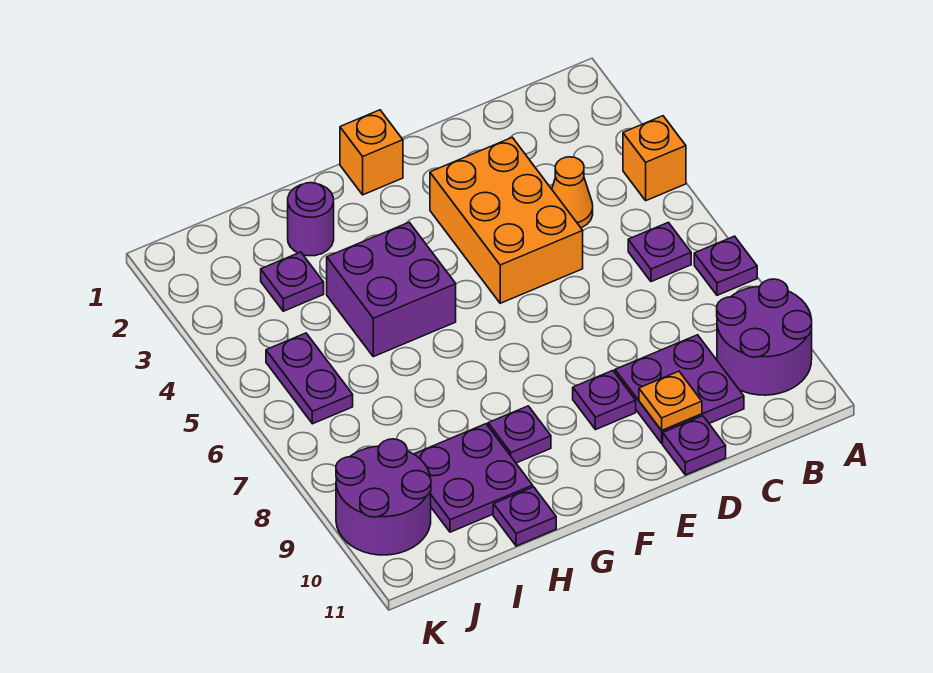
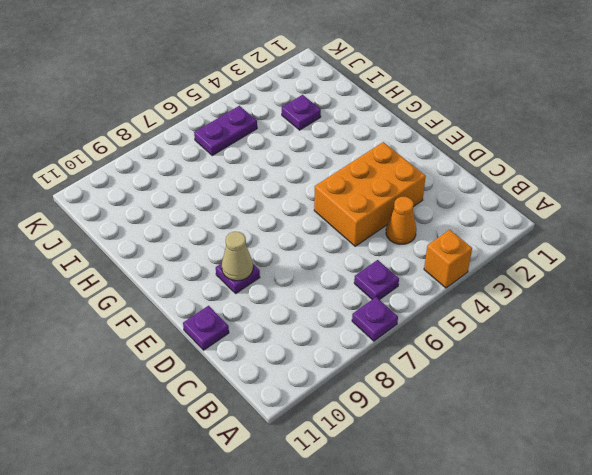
tan cone E9 level 2 -> none
none -> purple round brick A9:B10 level 1
none -> purple plate C9:D10 level 1
none -> orange brick F1 level 1

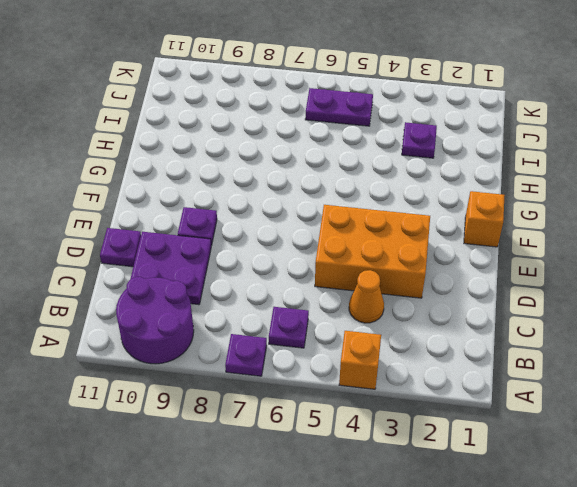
none -> purple brick G4:H5 level 1
none -> purple plate G9 level 1
none -> purple round brick H2 level 1

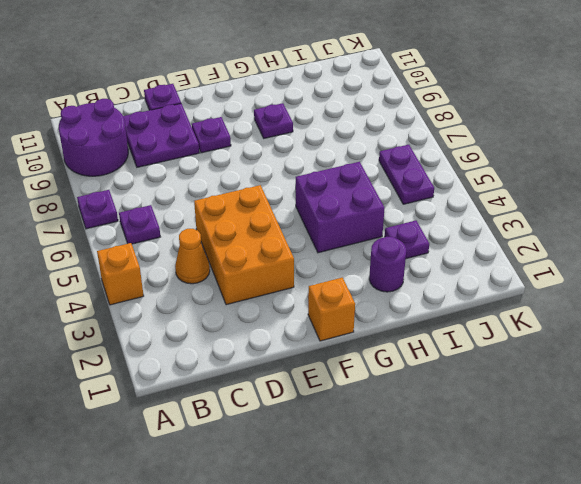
none -> purple plate H9:I10 level 1
none -> purple plate H11 level 1
none -> purple round brick J9:K10 level 1

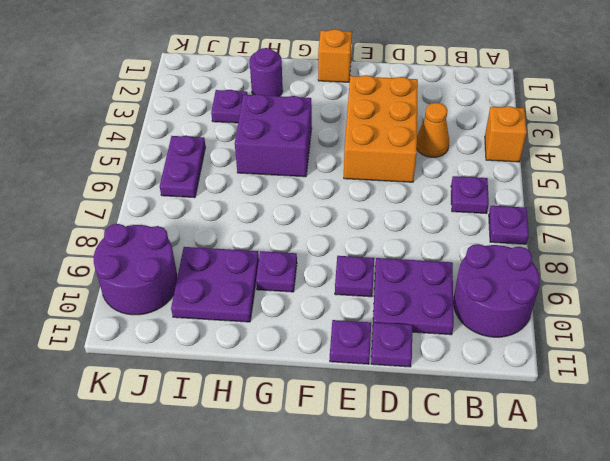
purple plate E11 level 1 -> purple plate H11 level 1
none -> orange plate D10 level 2

